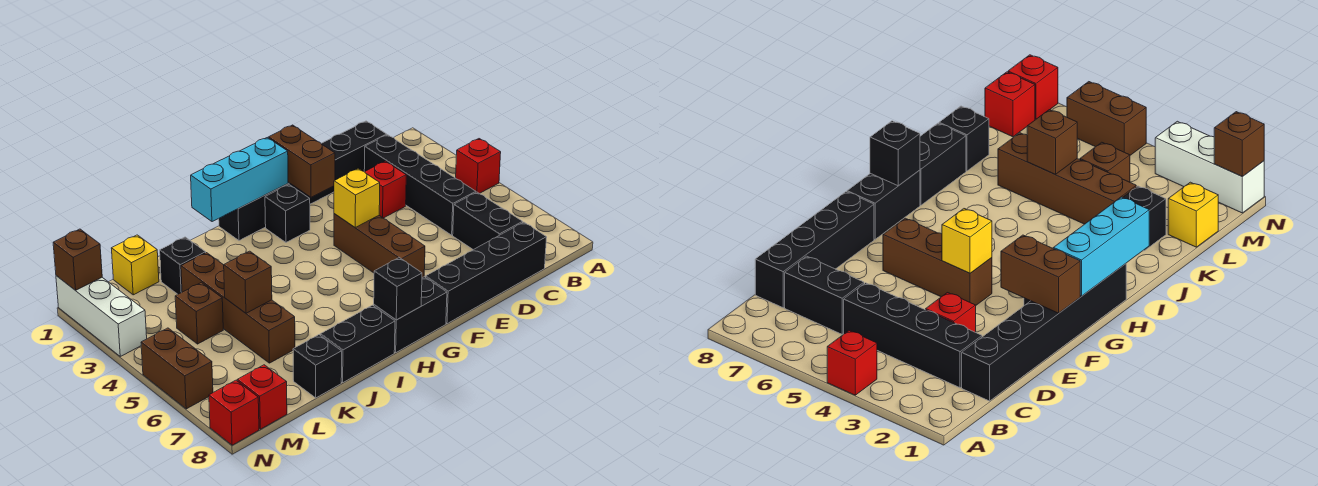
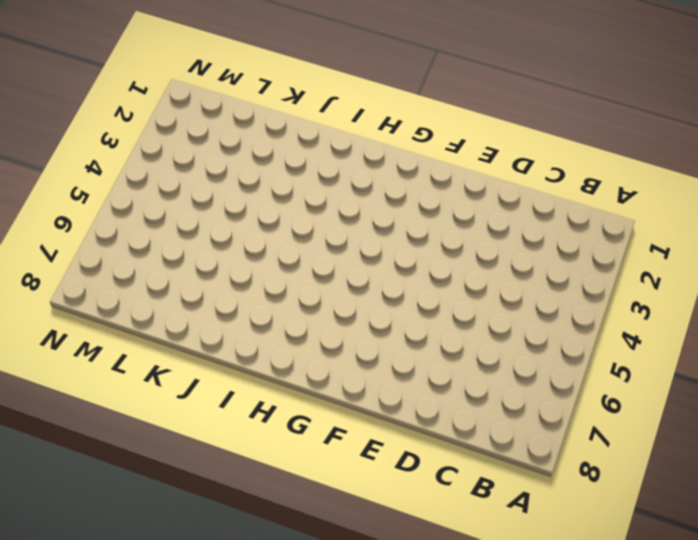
none -> red brick A4 level 1
none -> black brick C1:H1 level 1
none -> black brick C2:C5 level 1

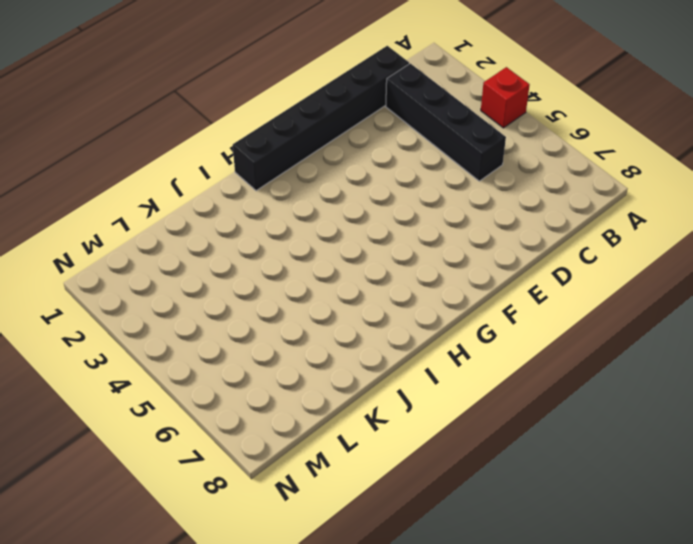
none -> black brick C6:C7 level 1
none -> black brick C8:F8 level 1
none -> red brick D3 level 1

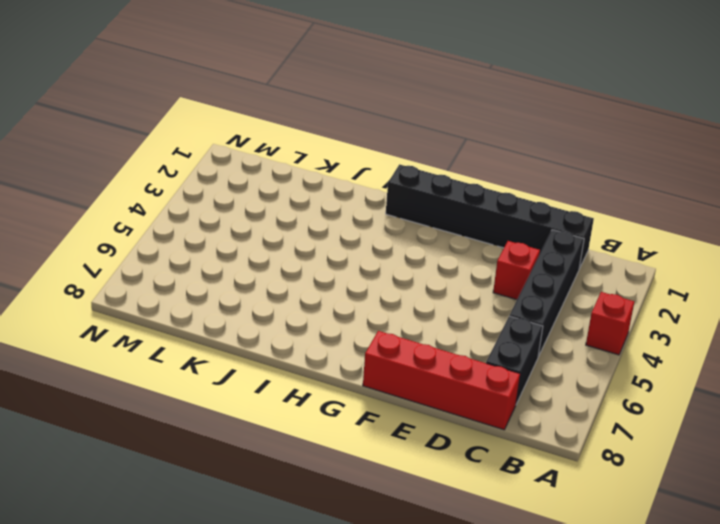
red brick C8:F8 level 1 -> black brick C8:F8 level 1
none -> brown brick F4:F6 level 1
none -> black brick G2 level 1
none -> black brick G8:H8 level 1

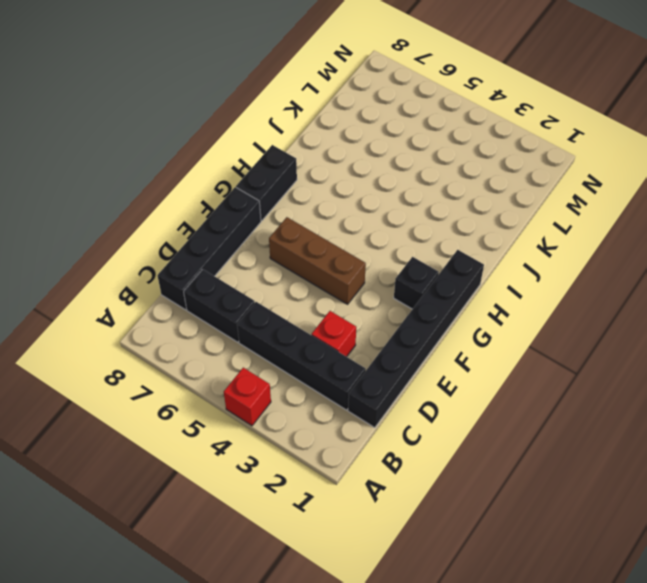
none -> black brick I8:J8 level 1
none -> black brick K2 level 1
none -> brown brick K3:K6 level 1

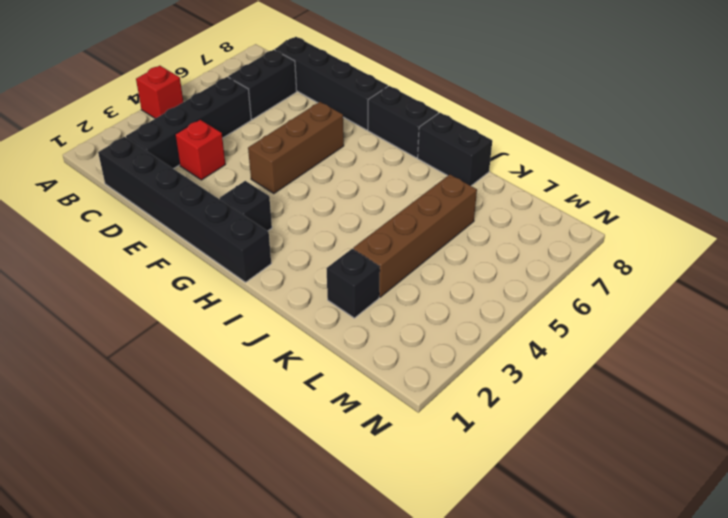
none -> black brick K8 level 1
none -> yellow brick L1 level 1
none -> brown brick L4 level 1

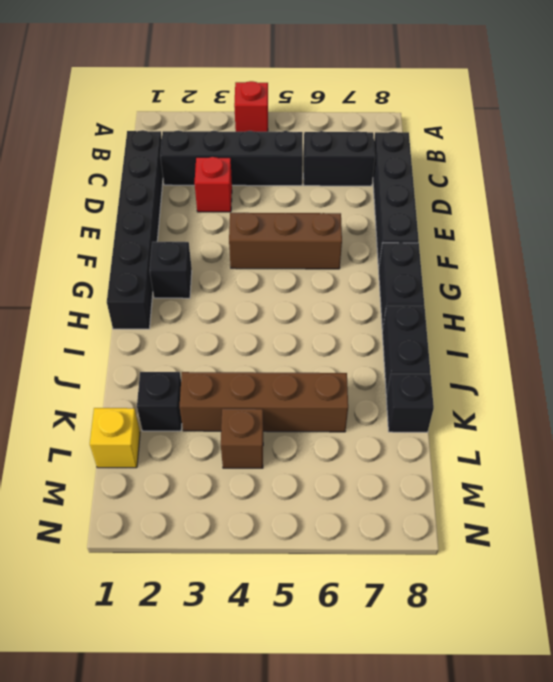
none -> red brick M8 level 1
none -> white brick N1:N3 level 1
none -> brown brick N5:N6 level 1

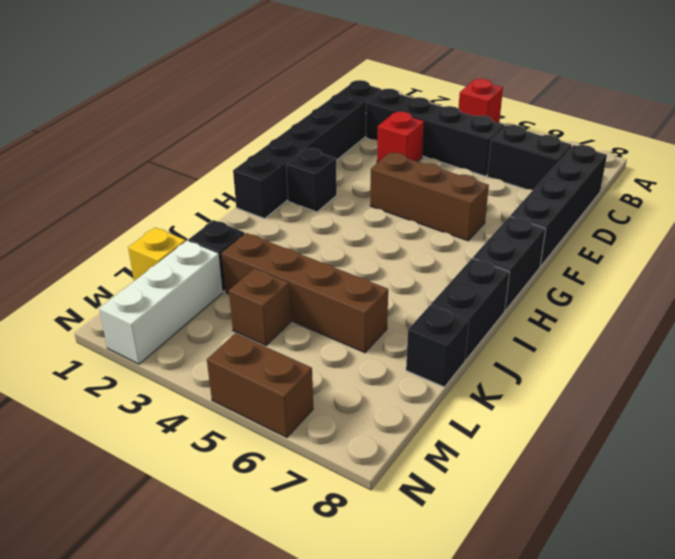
white brick L2:N2 level 1 -> white brick N1:N3 level 1
none -> red brick M8 level 1
none -> red brick N8 level 1
none -> brown brick F1:F2 level 2

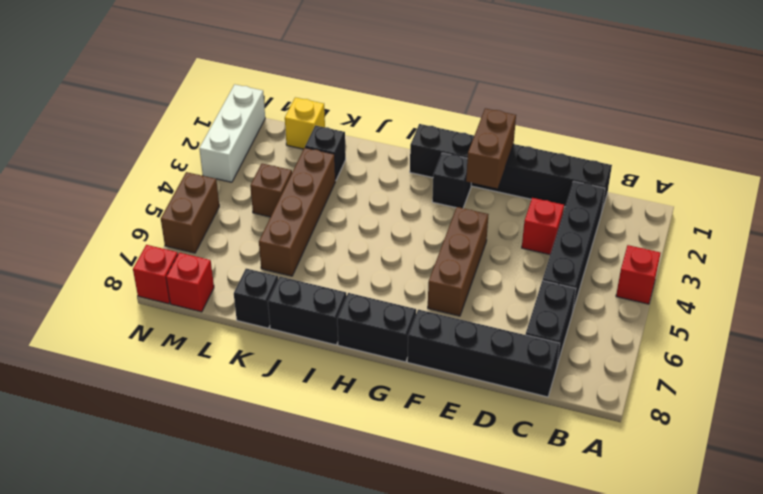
none -> yellow brick F4 level 2
none -> cyan brick G1:I1 level 2
none -> black brick H8 level 2

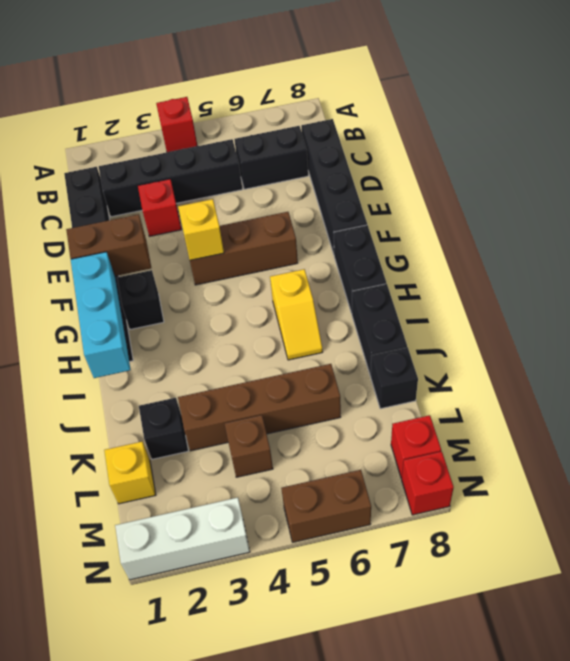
yellow slope H6:I6 level 1 top H -> none
none -> black brick H8 level 2
none -> brown brick K5 level 2
none -> brown brick N1 level 2

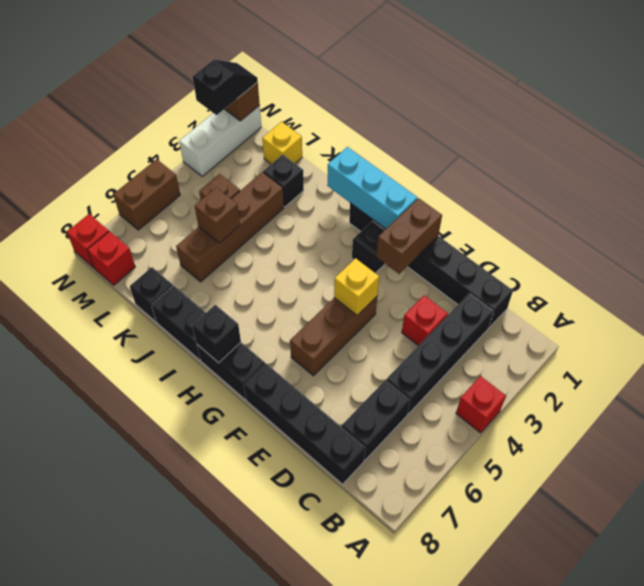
black slope N1:N2 level 3 top 2 -> none

